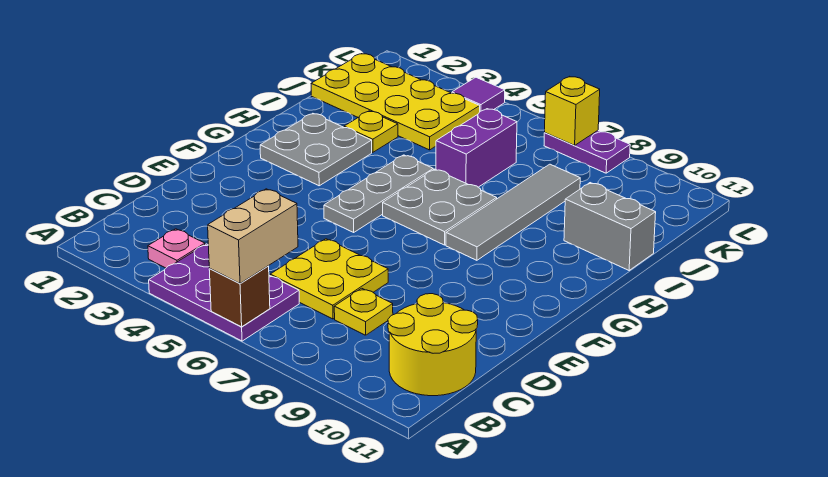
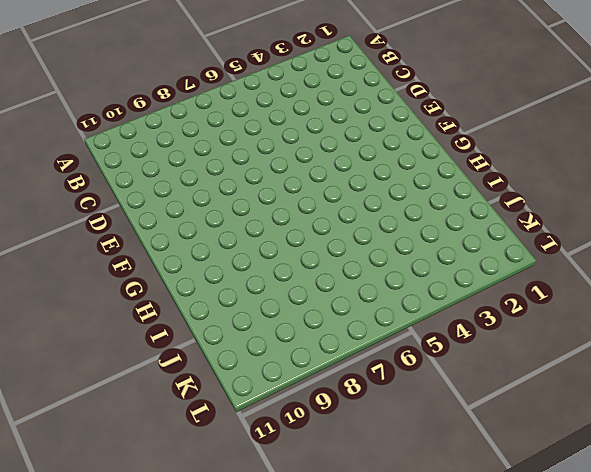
none -> purple plate A4:B6 level 1
none -> pink plate B3 level 1
none -> yellow round brick B10:C11 level 1

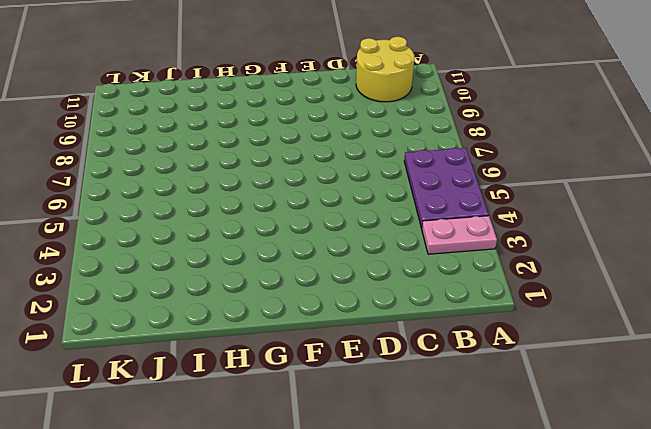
pink plate A3:B3 level 1 -> pink plate B3 level 1
none -> yellow plate C6:D7 level 1
none -> yellow plate C8 level 1
none -> grey plate F5:H5 level 1

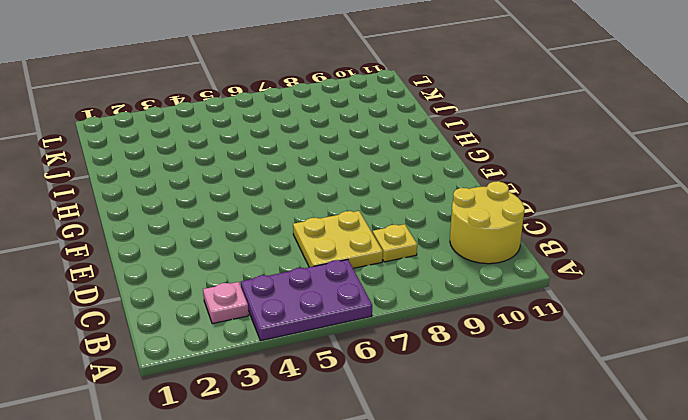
none -> grey plate F5:H5 level 1
none -> grey plate G2:H3 level 1
none -> grey plate G6:H7 level 1

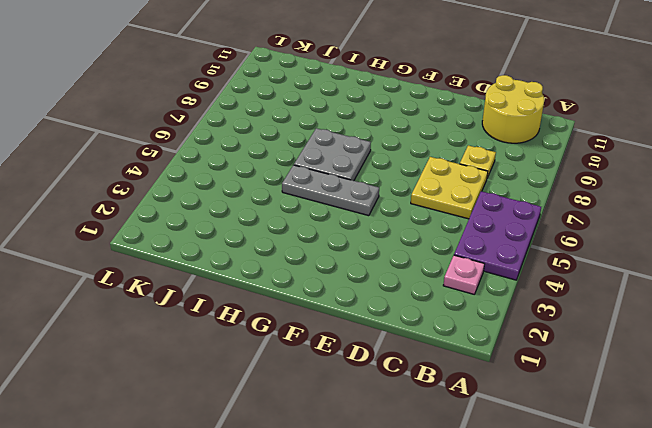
none -> grey plate G2:H3 level 1
none -> grey tile G8:J8 level 1
none -> yellow plate I3 level 1

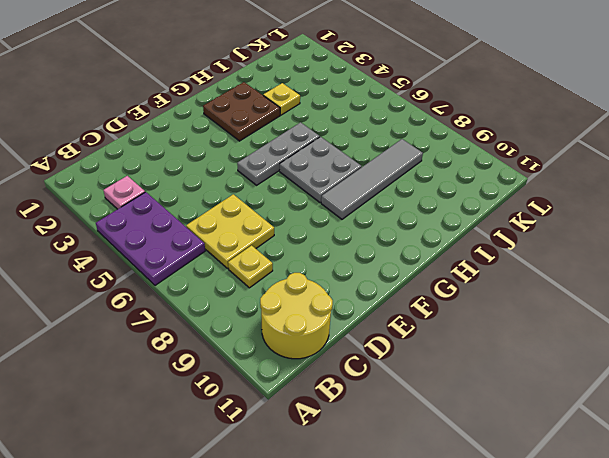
brown plate G2:H3 level 1 -> grey plate G2:H3 level 1
none -> purple brick I6:J6 level 1
none -> grey brick I10:I11 level 1
none -> yellow plate J1:K4 level 1

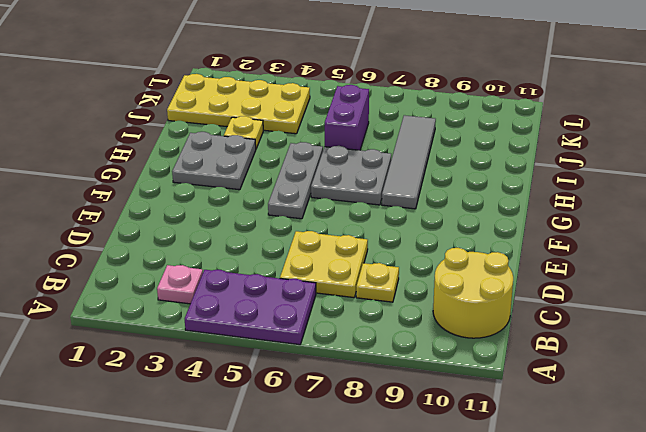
none -> grey brick I10:I11 level 1
none -> purple tile L4 level 1
none -> purple plate L7:L8 level 1

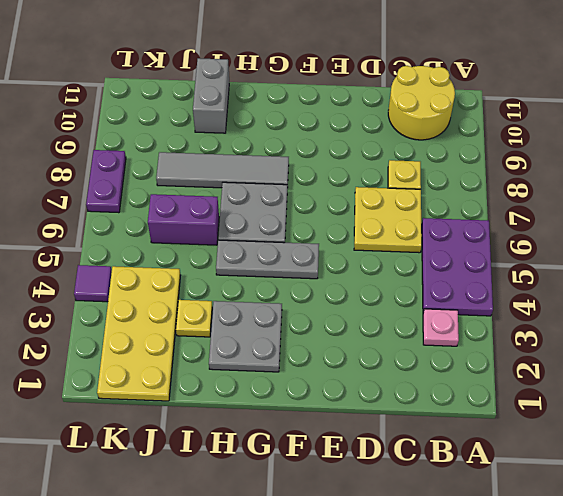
none -> brown brick A6 level 2
none -> yellow brick L7 level 2
none -> tan brick A6:B6 level 3

